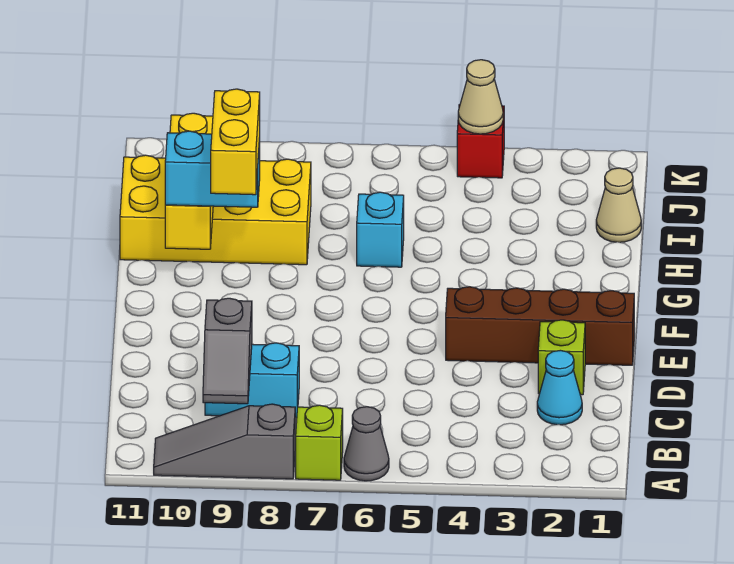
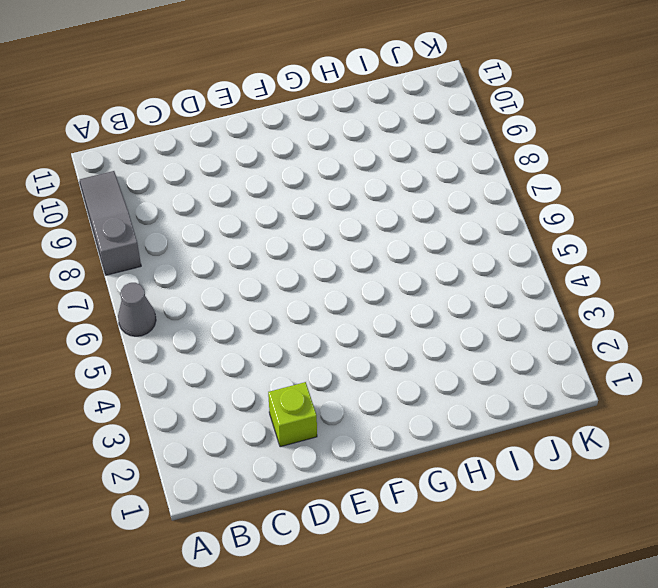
none -> lime brick A7 level 1
none -> cyan cone C2 level 1
none -> cyan brick C8:C9 level 1

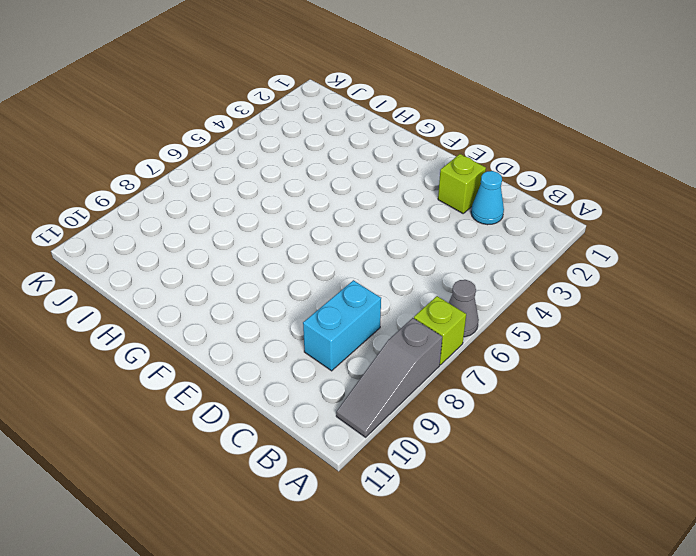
none -> brown brick E1:E4 level 1
none -> cyan brick H6 level 1
none -> yellow brick H8:I11 level 1

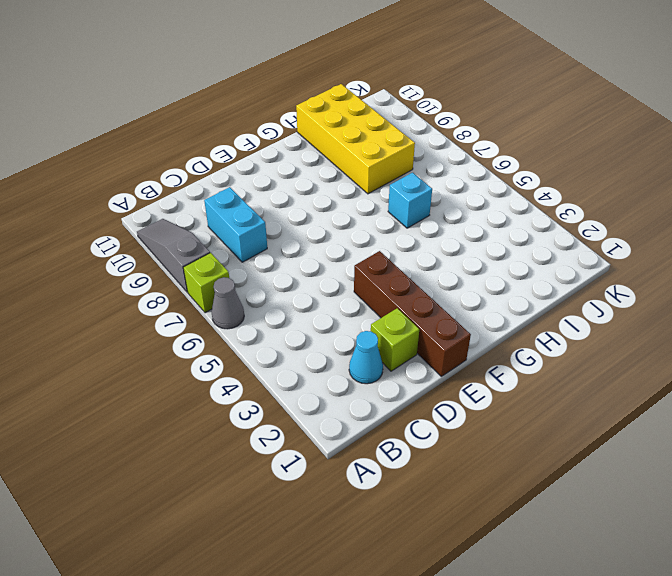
none -> tan cone I1 level 1
none -> red brick K4 level 1
none -> grey slope B9:C9 level 2 top C

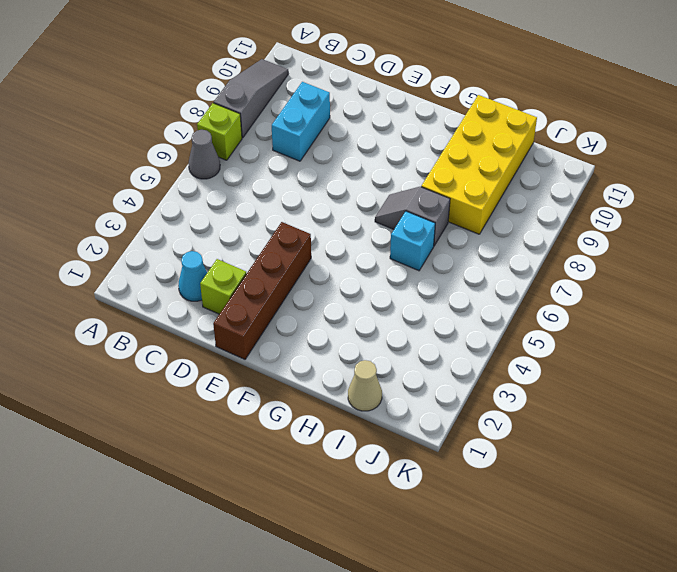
grey slope G7:H7 level 1 top H -> grey slope B9:C9 level 2 top C
none -> red brick K4 level 1
none -> yellow brick G10:I10 level 2
none -> tan cone K4 level 2

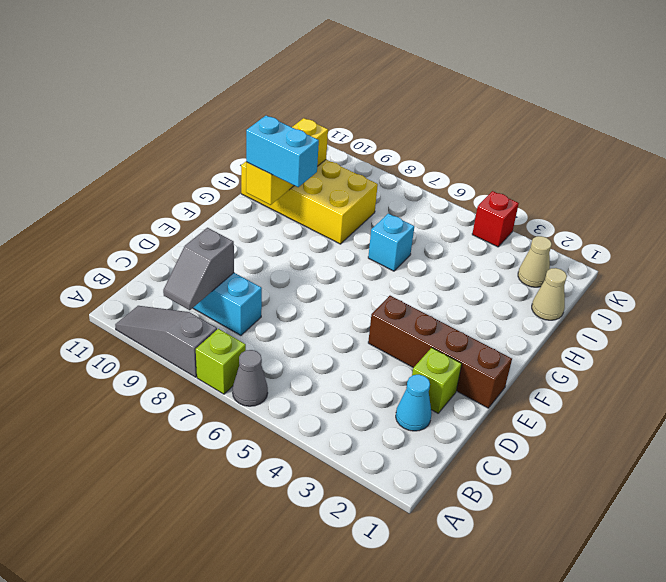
tan cone J2 level 1 -> tan cone K4 level 2
none -> yellow brick F9:G9 level 4

